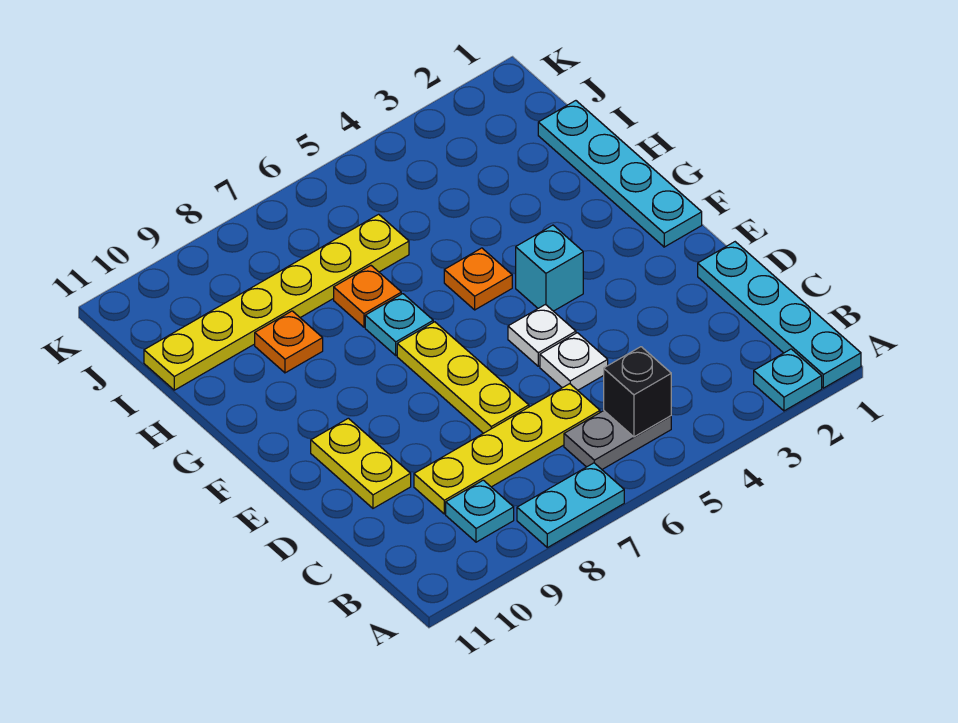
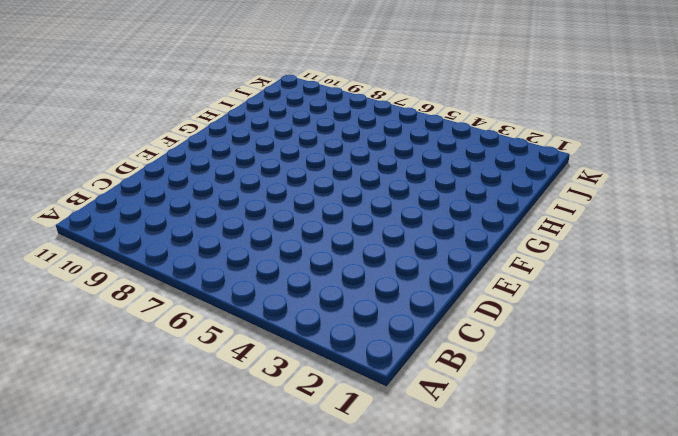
none -> cyan plate A1:D1 level 1
none -> cyan plate A2 level 1
none -> cyan plate A7:A8 level 1

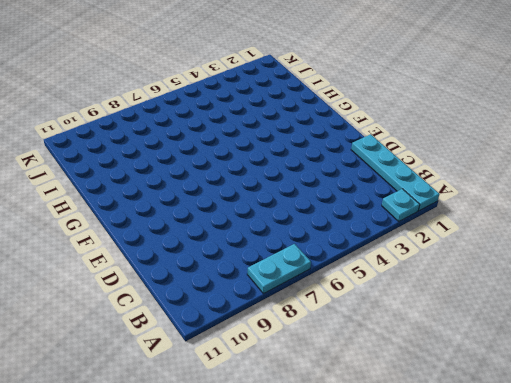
none -> grey plate B5:B6 level 1
none -> cyan plate B9 level 1
none -> yellow plate C6:C9 level 1

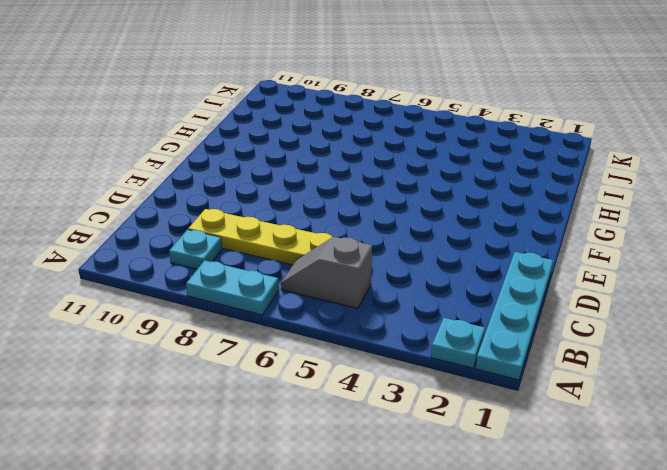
grey slope B5:B6 level 1 top 5 -> grey plate B5:B6 level 1
none -> white plate D5 level 1
none -> yellow plate D7:F7 level 1
none -> yellow plate D10:E10 level 1

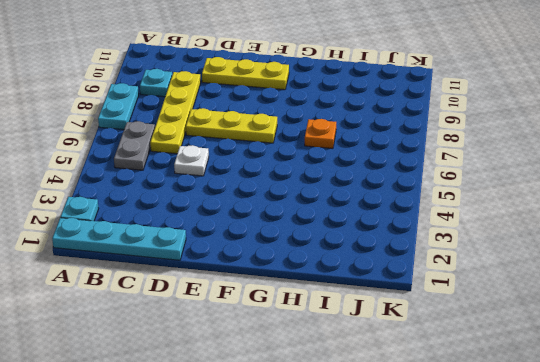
yellow plate D10:F10 level 1 -> yellow plate D10:E10 level 1
none -> white plate E5 level 1
none -> cyan plate F1:I1 level 1
none -> cyan brick F4 level 1

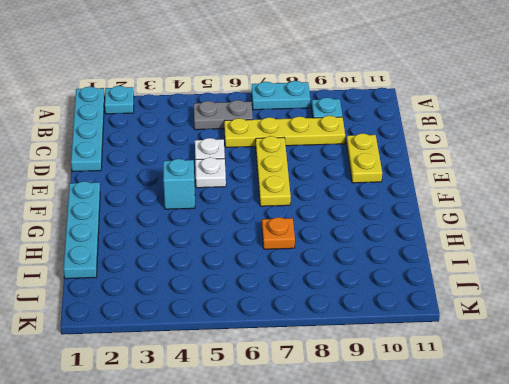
none -> orange plate G5 level 1
none -> cyan plate G7 level 1
none -> orange plate H9 level 1

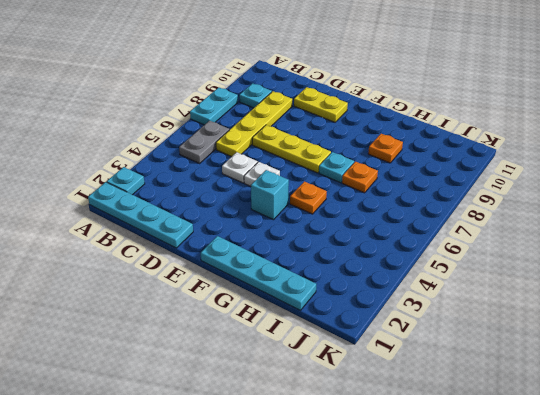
none -> yellow plate I6:I11 level 1
none -> black brick B5 level 2

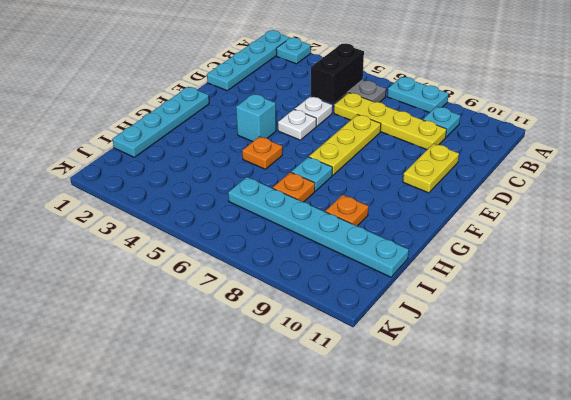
black brick B5:C5 level 2 -> black brick B5 level 2
cyan plate I6:I11 level 1 -> yellow plate I6:I11 level 1

